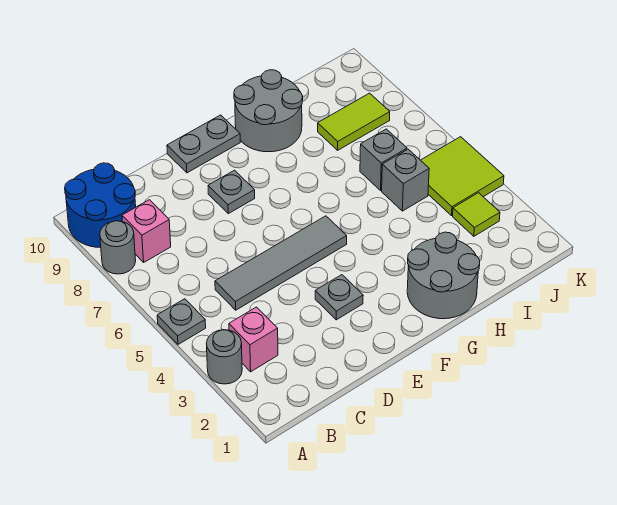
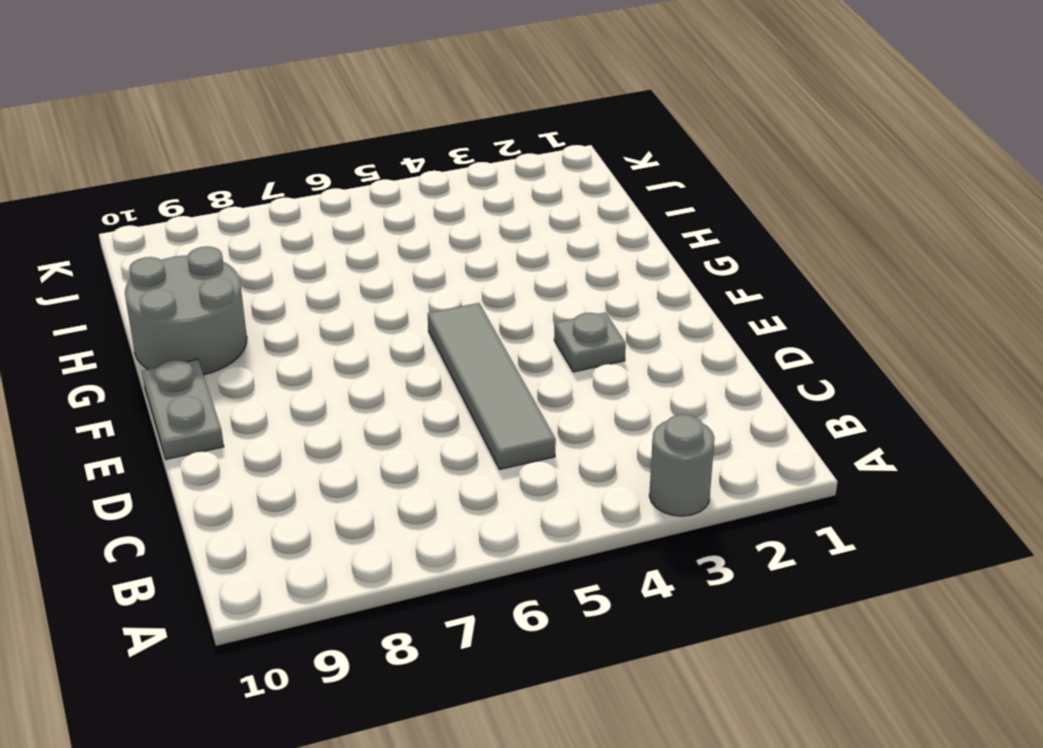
none -> grey plate A5 level 1
none -> grey round brick A8 level 1
none -> blue round brick A9:B10 level 1

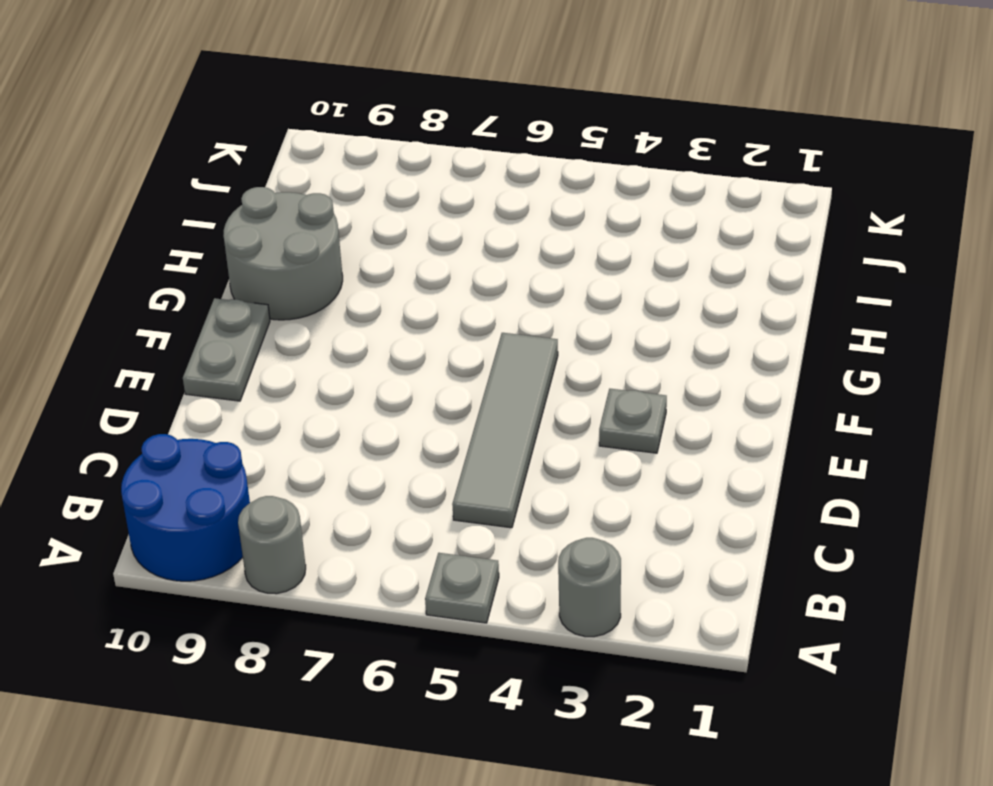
none -> pink brick B3 level 1
none -> pink brick B8 level 1
none -> grey plate E8 level 1

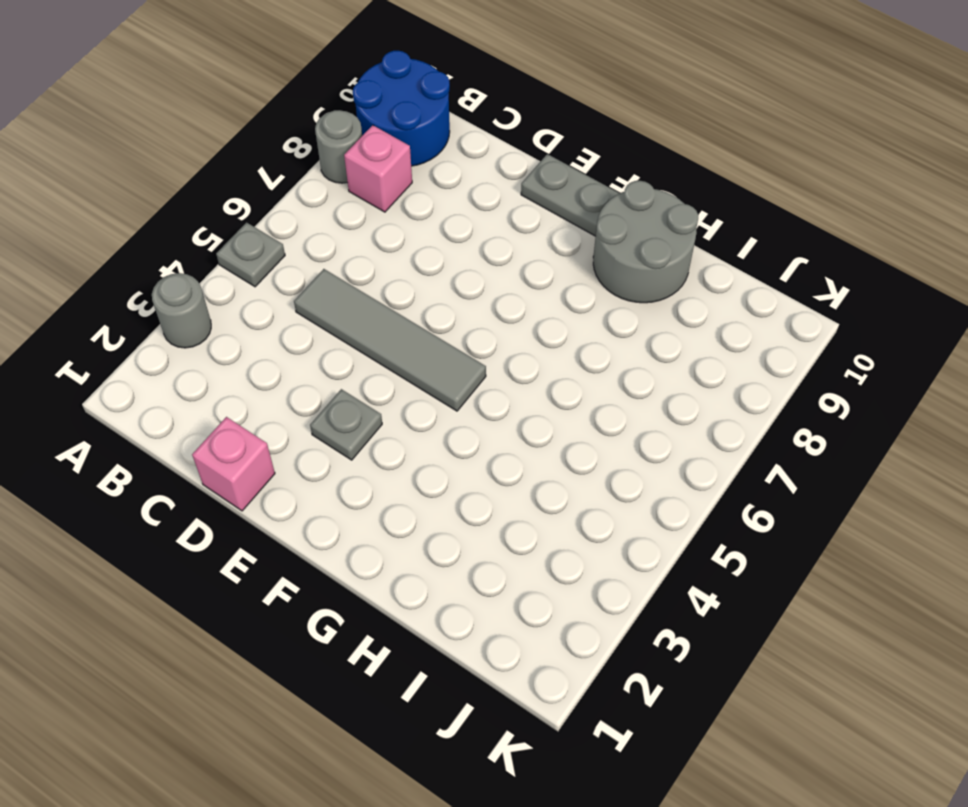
pink brick D1 level 1 -> pink brick B3 level 1
none -> grey plate E8 level 1
none -> grey round brick G1:H2 level 1
none -> grey brick I5 level 1

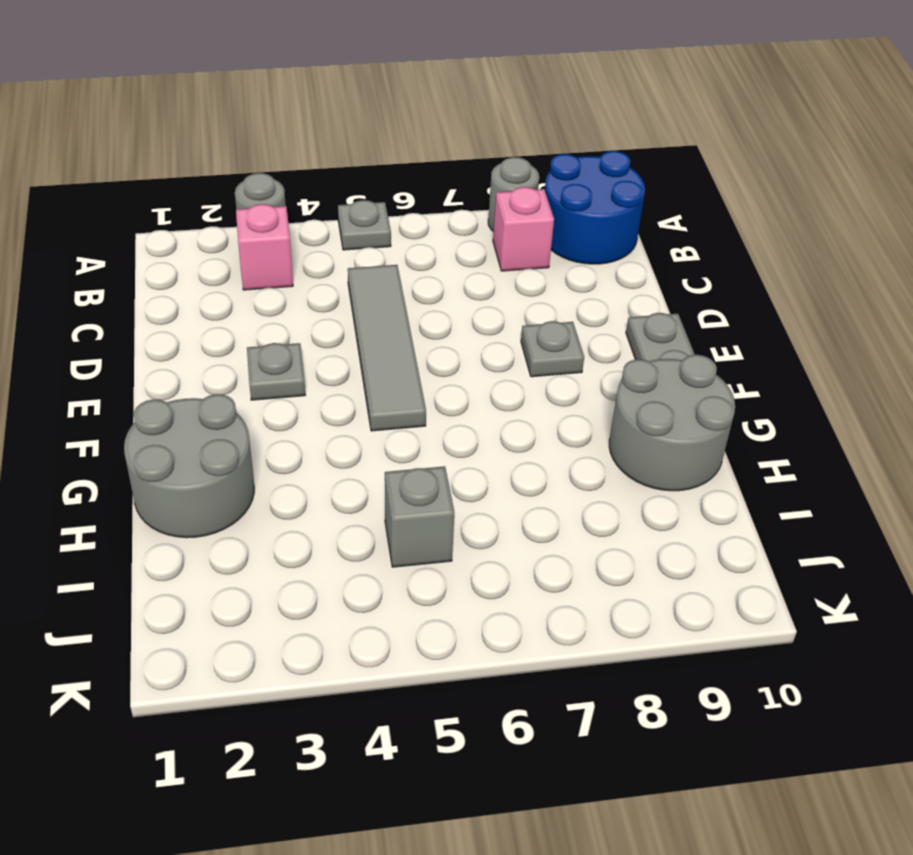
none -> grey brick I6 level 1
none -> lime tile I8:J8 level 1
none -> lime tile J3 level 1

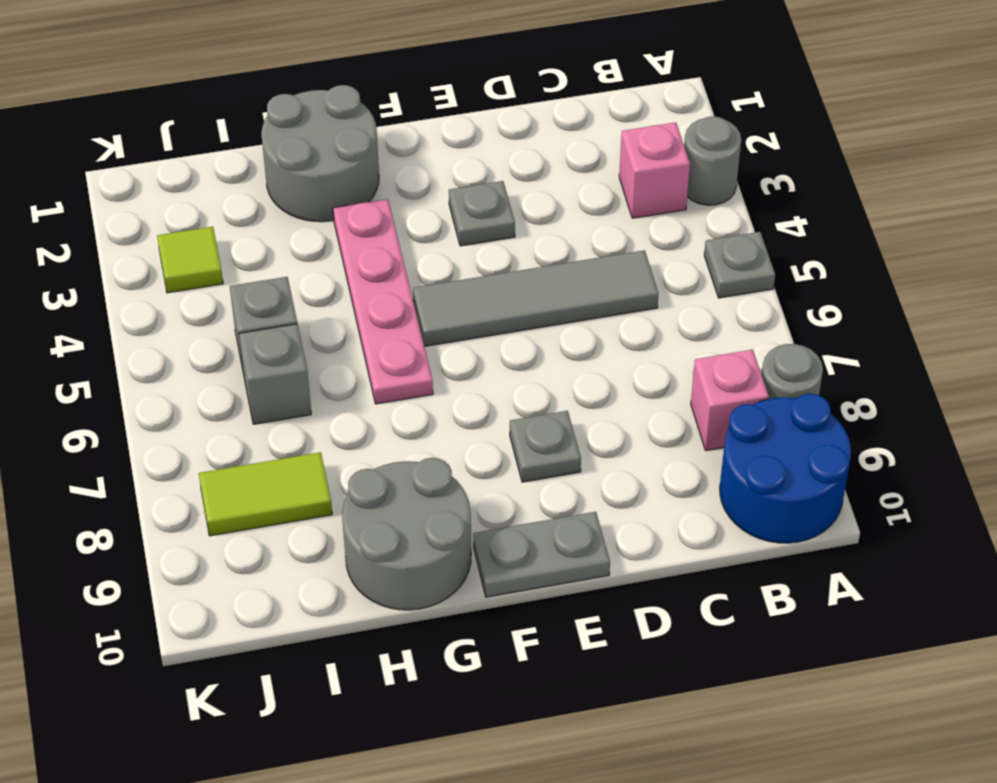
pink plate G3:G6 level 1 -> none
none -> lime tile J4:K5 level 1

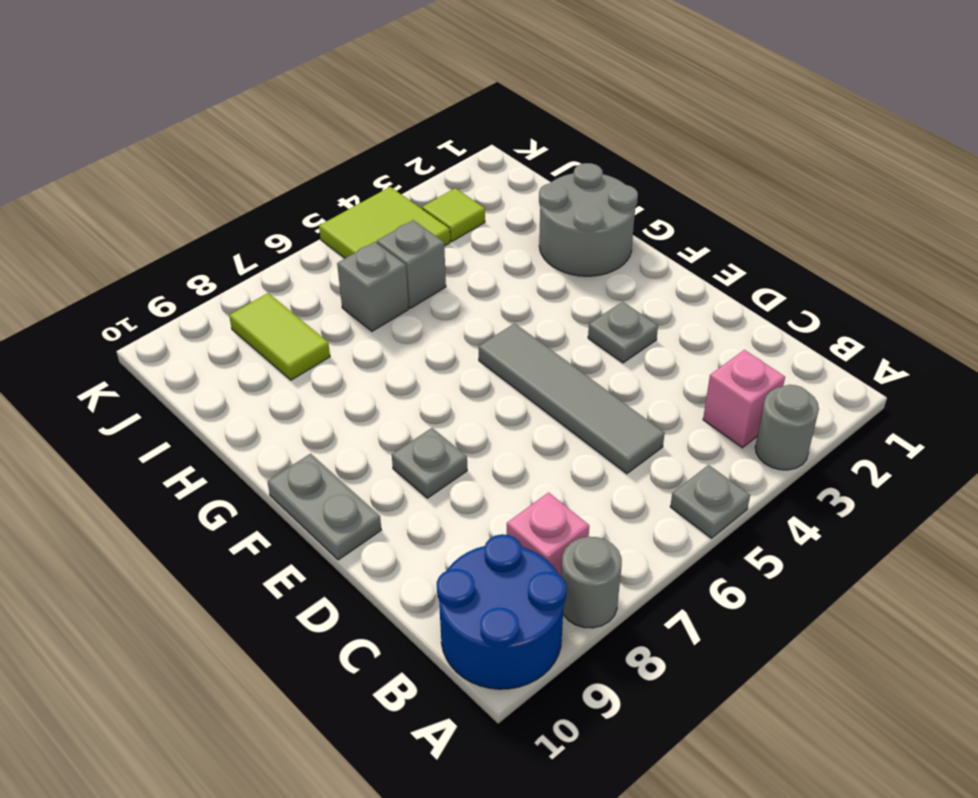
none -> grey round brick G9:H10 level 1

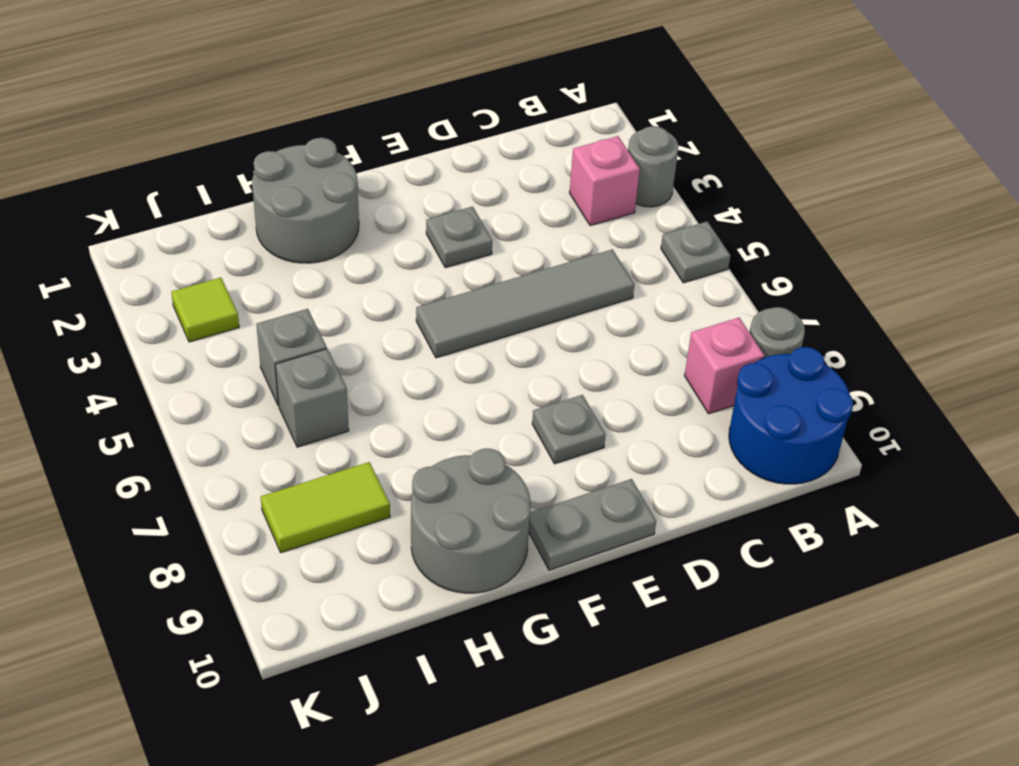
none -> lime tile J4:K5 level 1

